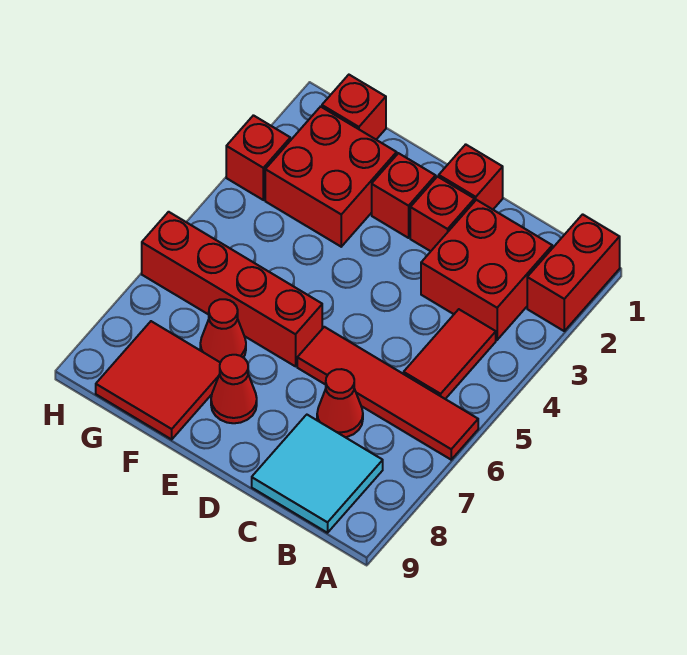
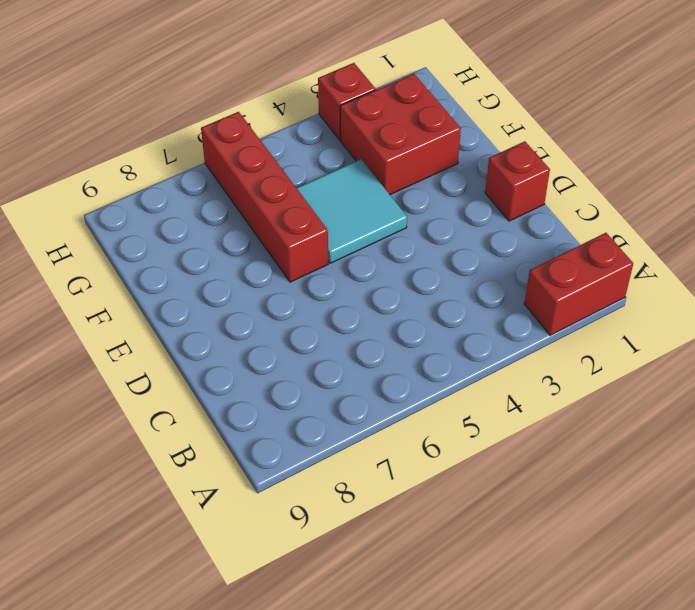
cyan tile E4:F5 level 1 -> cyan tile B8:C9 level 1
none -> red tile A6:D6 level 1
none -> red brick B2:C3 level 1
none -> red tile B4:B5 level 1

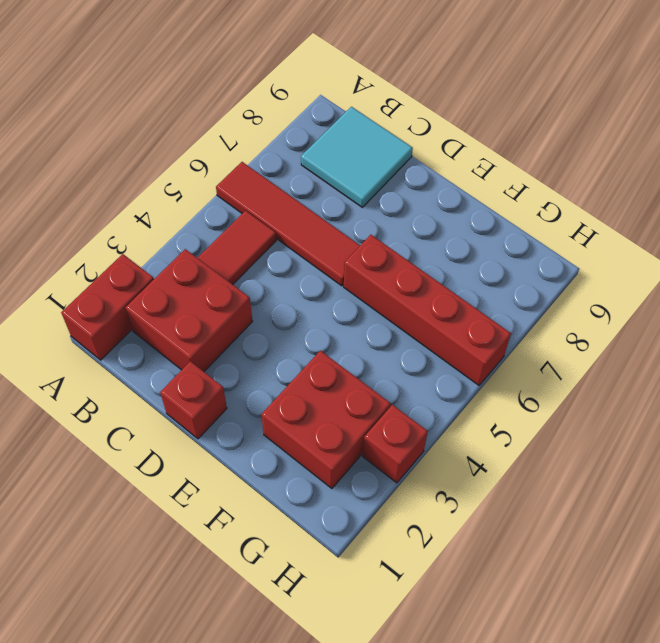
none -> red cone C7 level 1
none -> red brick D2 level 1
none -> red brick E2 level 1

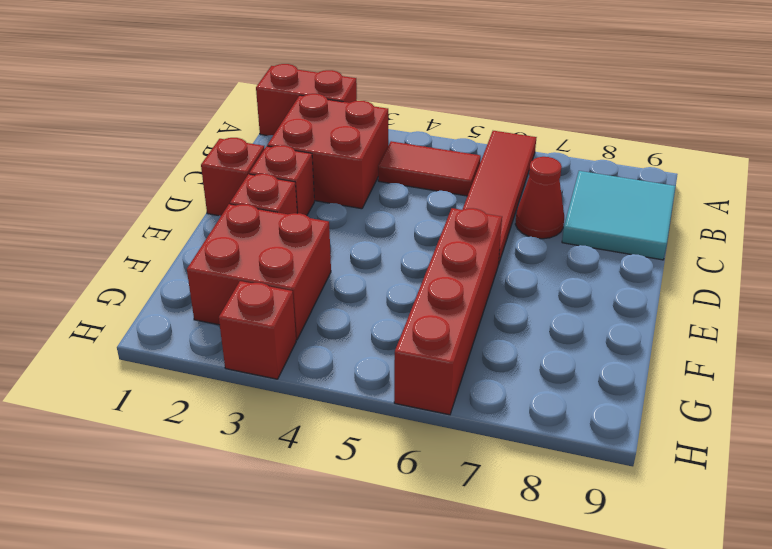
none -> red cone E8 level 1
none -> red cone F7 level 1
none -> red tile F8:G9 level 1

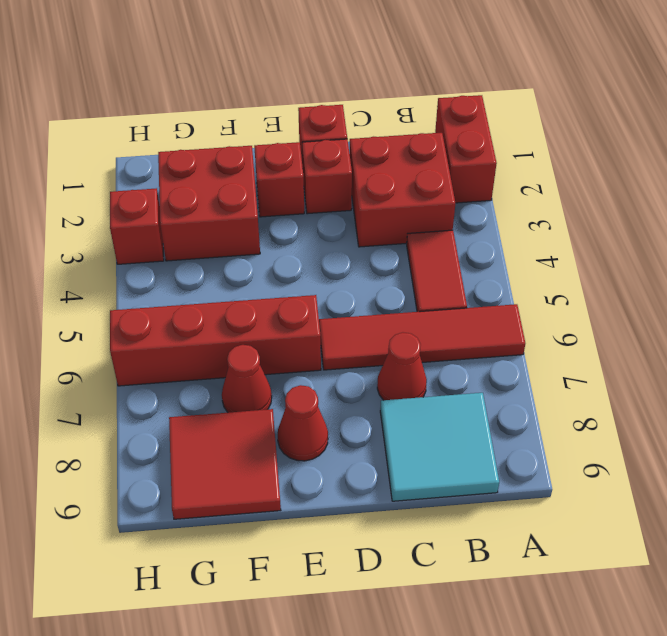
none -> red brick G1 level 1

